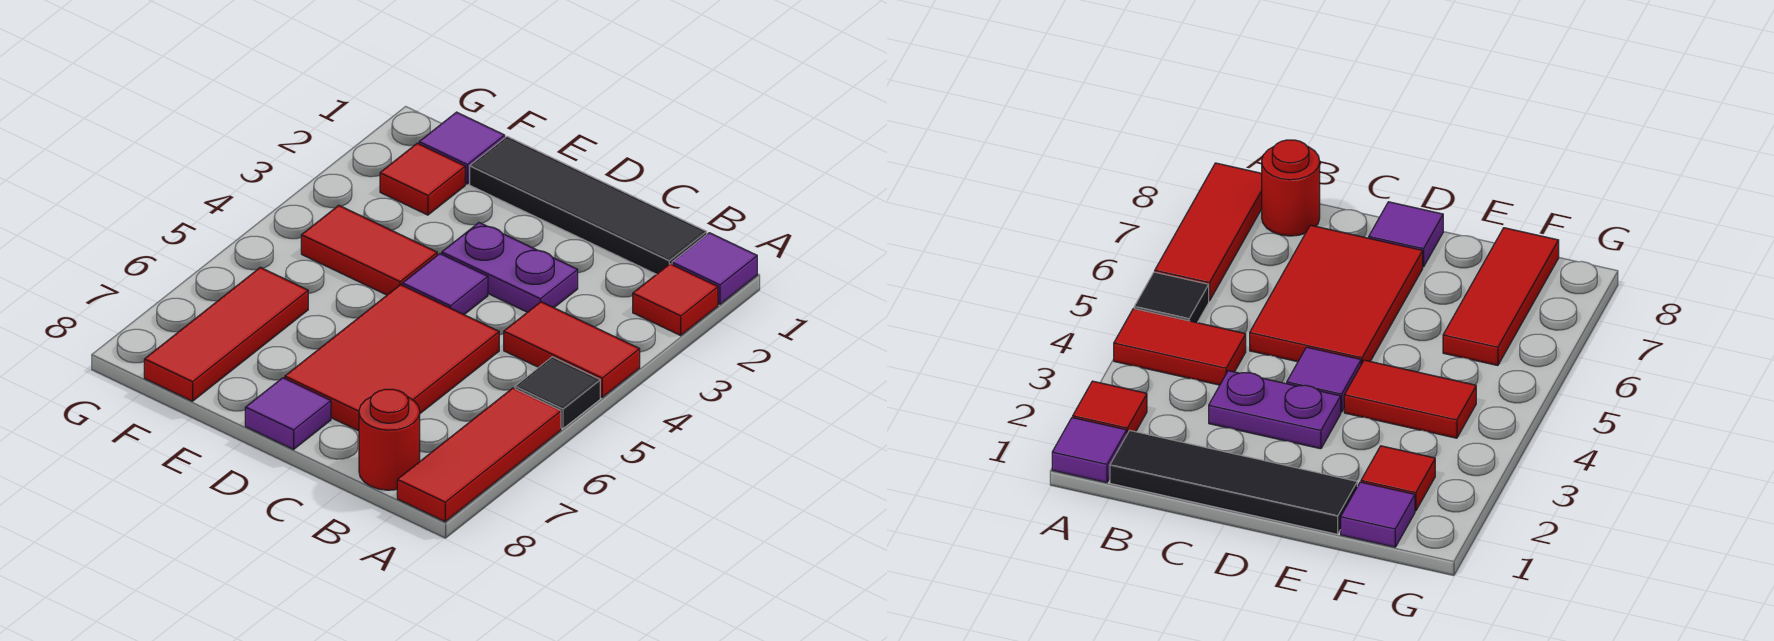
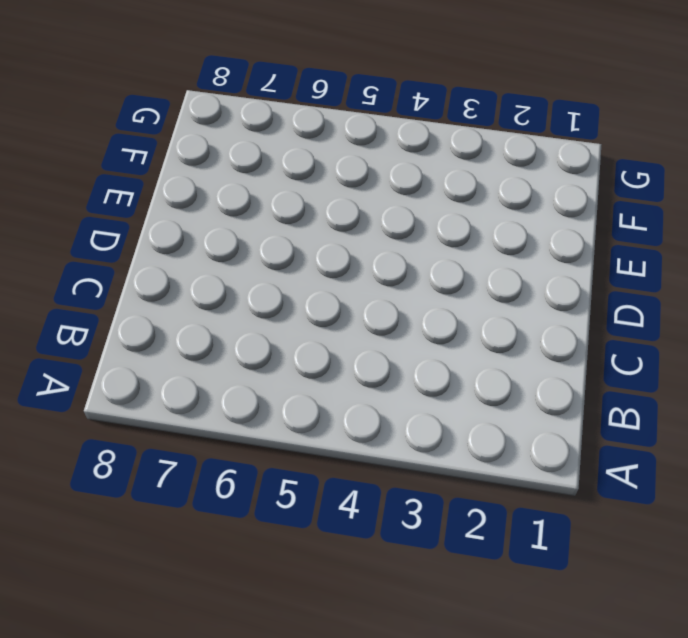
none -> purple tile A1 level 1
none -> red tile A2 level 1
none -> red tile A4:B4 level 1

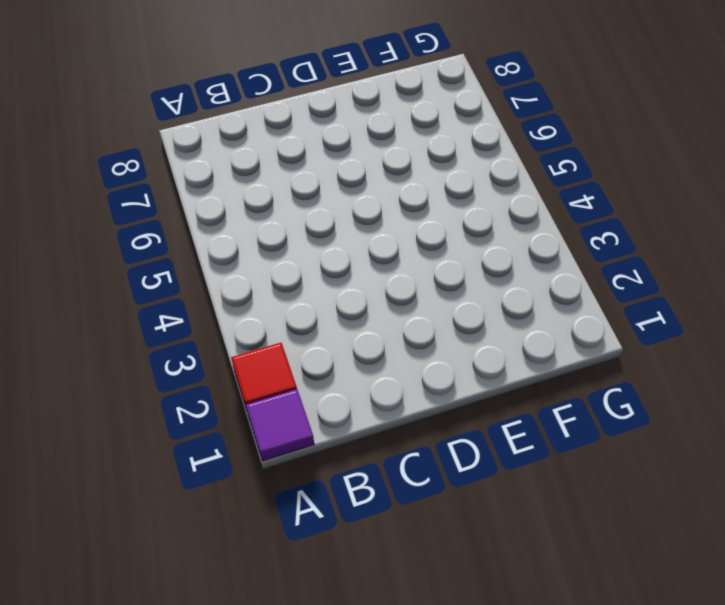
none -> red tile A4:B4 level 1
none -> black tile A5 level 1
none -> red tile A6:A8 level 1

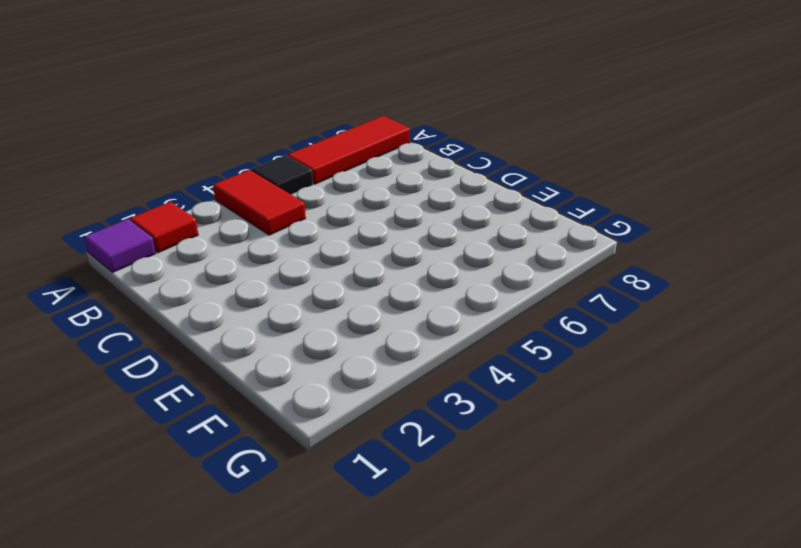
none -> black tile B1:E1 level 1
none -> red round brick B8 level 1
none -> purple plate C3:D3 level 1

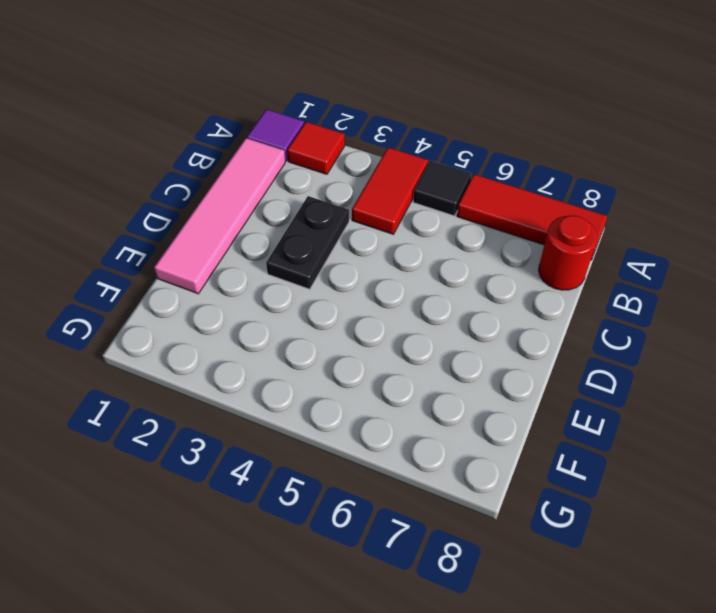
pink tile B1:E1 level 1 -> black tile B1:E1 level 1
black plate C3:D3 level 1 -> purple plate C3:D3 level 1
none -> red tile C5:D7 level 1
none -> purple tile D4 level 1
none -> purple tile D8 level 1

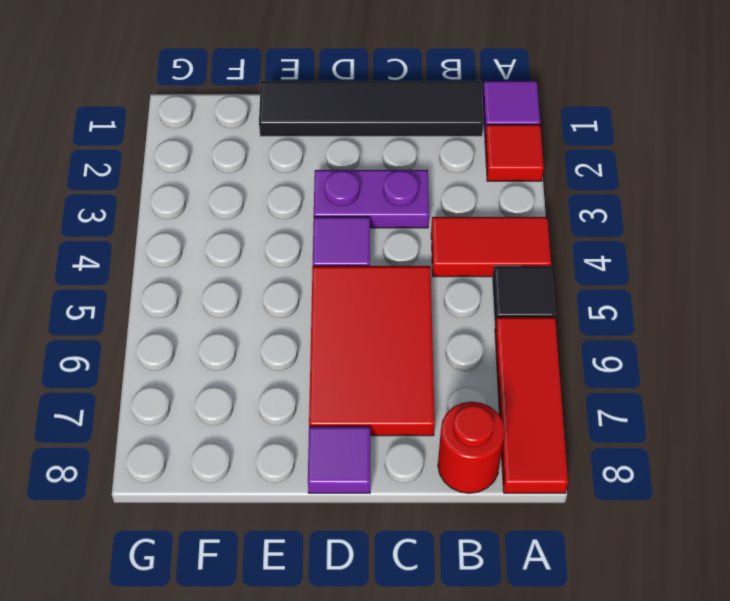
none -> red tile E4:F4 level 1
none -> purple tile F1 level 1
none -> red tile F2 level 1

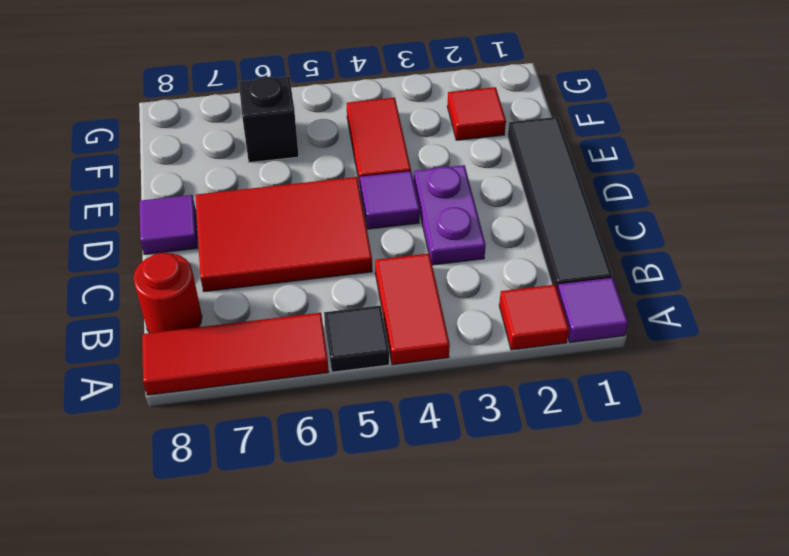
black brick F6 level 1 -> red tile F6:F8 level 1
none -> purple tile F1 level 1

